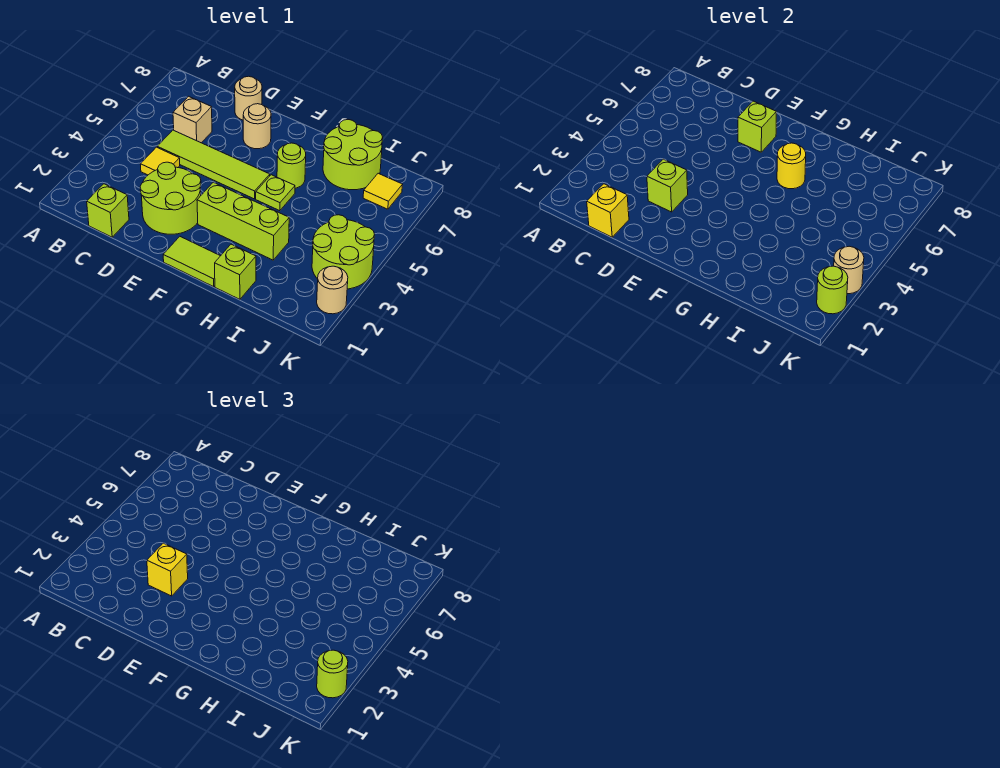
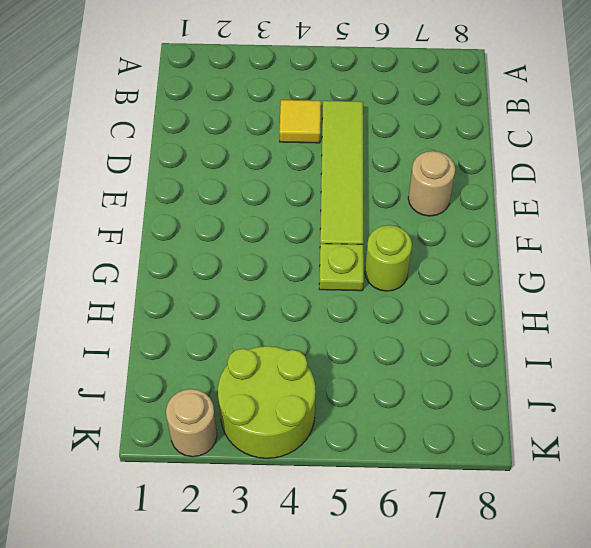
none -> lime brick C1 level 1
none -> tan brick C6 level 1
none -> lime round brick D2:E3 level 1

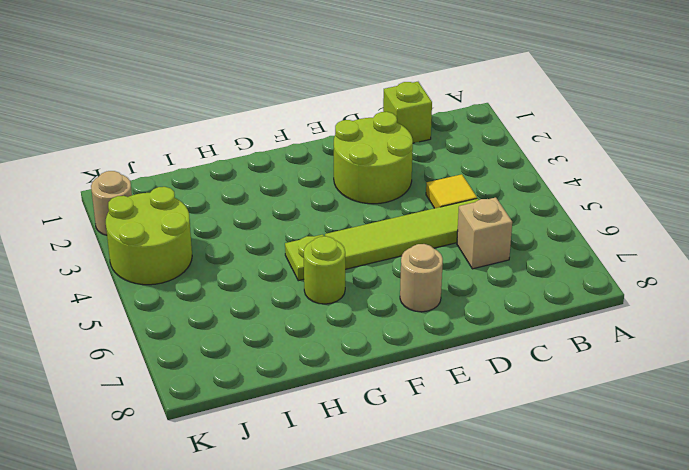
none -> tan round brick D8 level 1
none -> lime tile F1:G1 level 1
none -> lime brick F3:H3 level 1

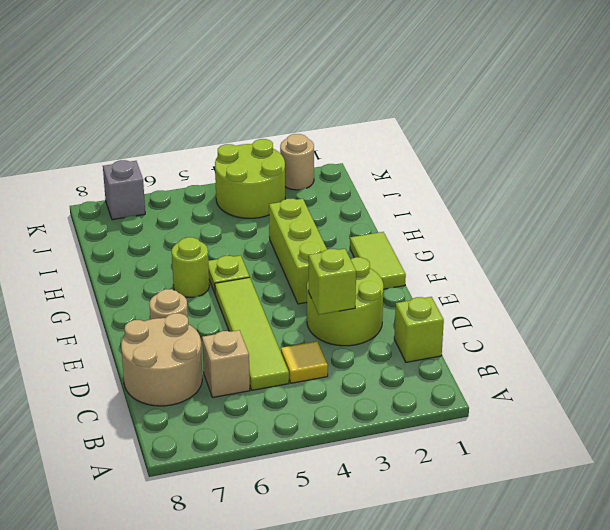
tan round brick C7:D8 level 1 -> tan round brick D8 level 1
grey brick K7 level 1 -> none
none -> lime brick H1 level 1
none -> lime round brick H7:I8 level 1
none -> yellow tile J7 level 1

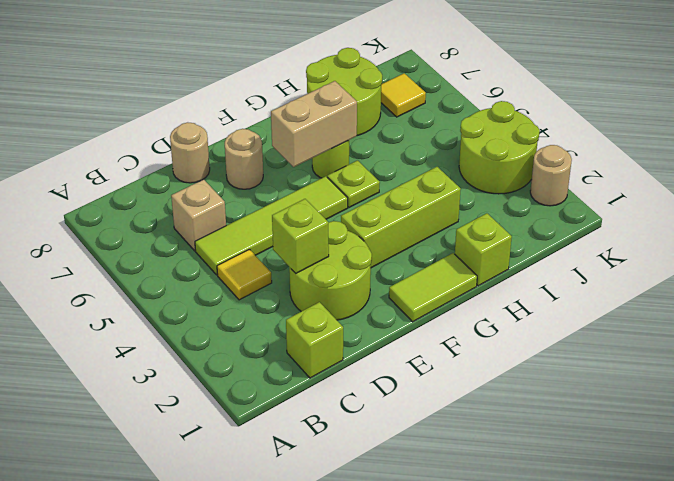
tan brick F6:G6 level 2 -> yellow round brick G6 level 2
none -> yellow brick C1 level 2
none -> lime brick E7 level 2
none -> lime round brick K2 level 2

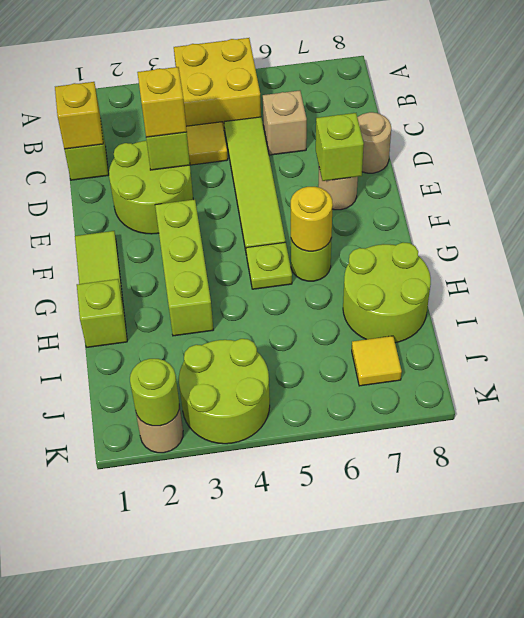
yellow brick A4:B5 level 1 -> none
none -> tan round brick K3 level 2
none -> lime round brick K2 level 3

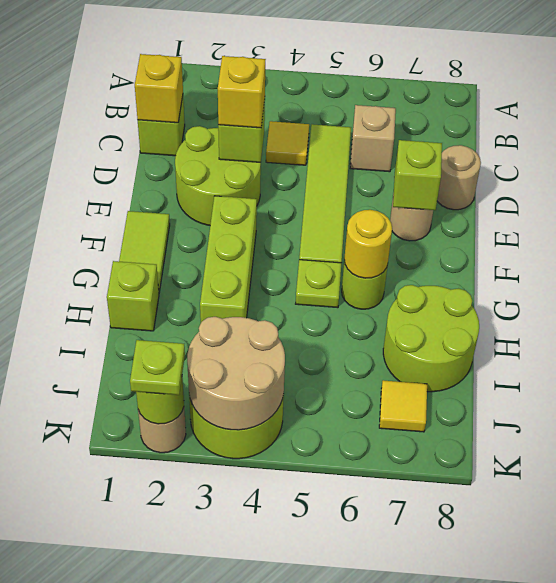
tan round brick J3:K4 level 2 -> tan round brick K3 level 2
lime plate K2 level 3 -> lime round brick K2 level 3

